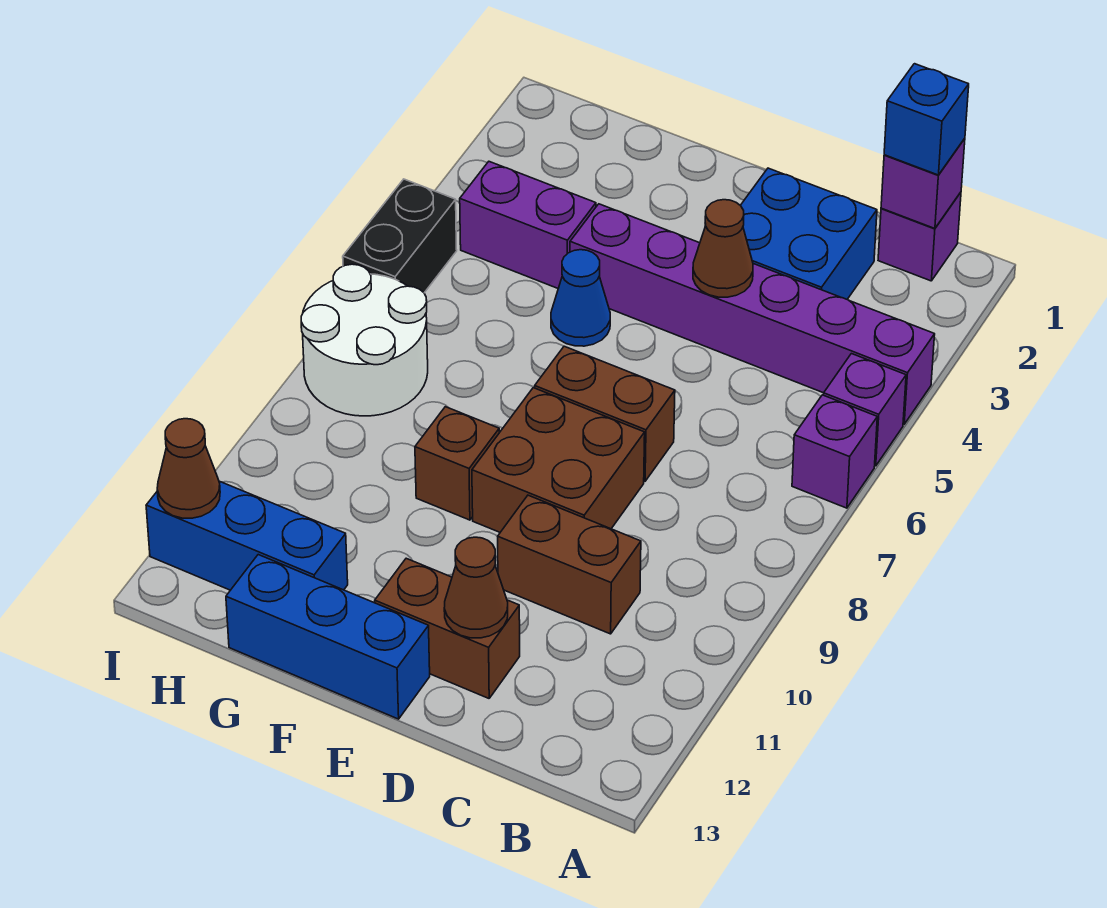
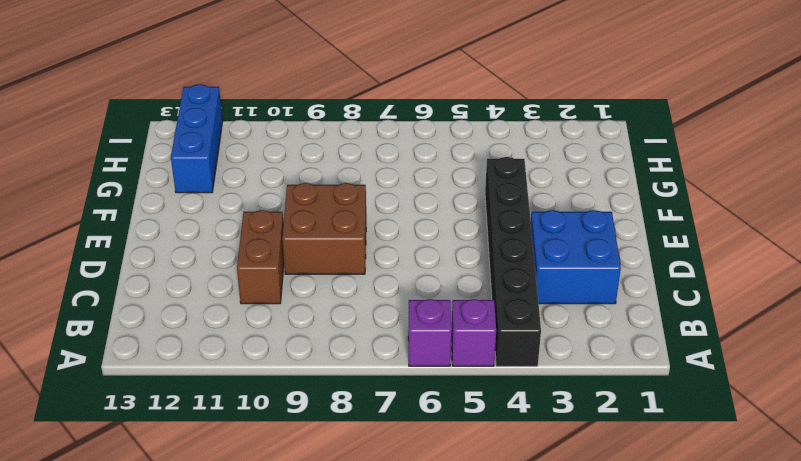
black brick A4:F4 level 1 -> purple brick A4:F4 level 1
none -> purple brick B1 level 1
none -> brown brick D7:E7 level 1
none -> brown brick D12:E12 level 1

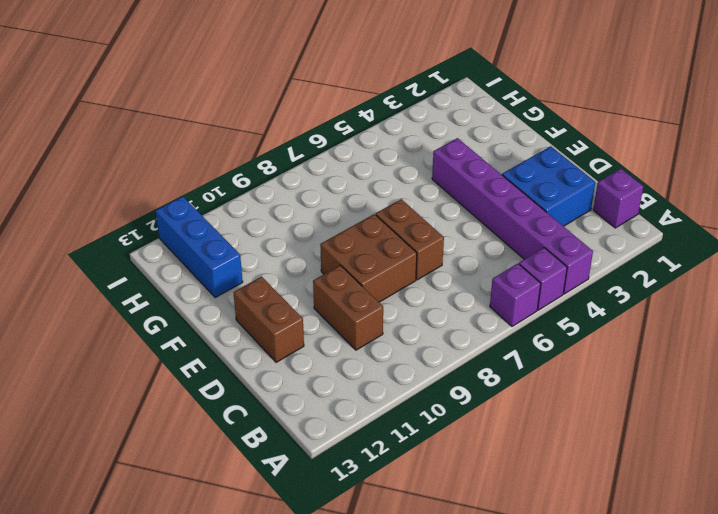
none -> blue brick E13:G13 level 1
none -> blue cone F5 level 1
none -> brown brick F9 level 1

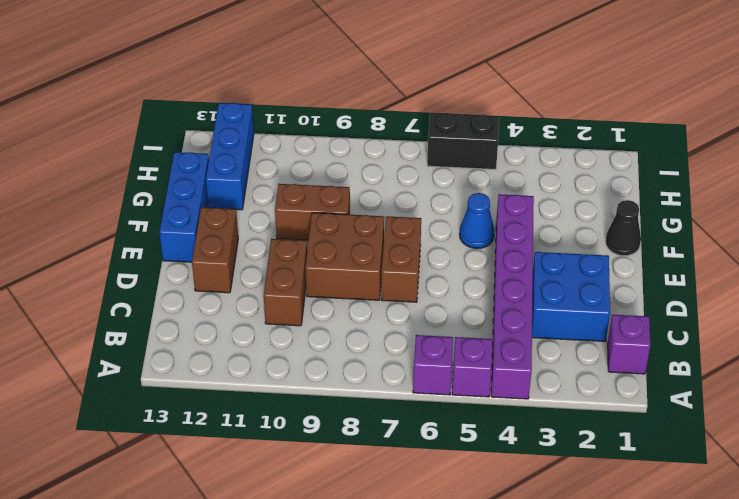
black cone F1 level 1 -> none
brown brick F9:F10 level 1 -> brown brick F9 level 1
none -> purple brick G4:H4 level 1
none -> white round brick H7:I8 level 1
none -> purple brick B1 level 2

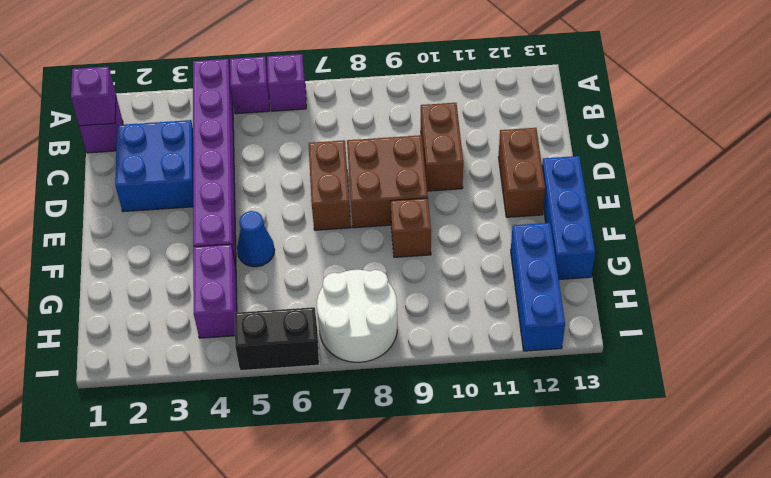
none -> brown cone D4 level 2
none -> brown cone D12 level 2
none -> brown cone I12 level 2

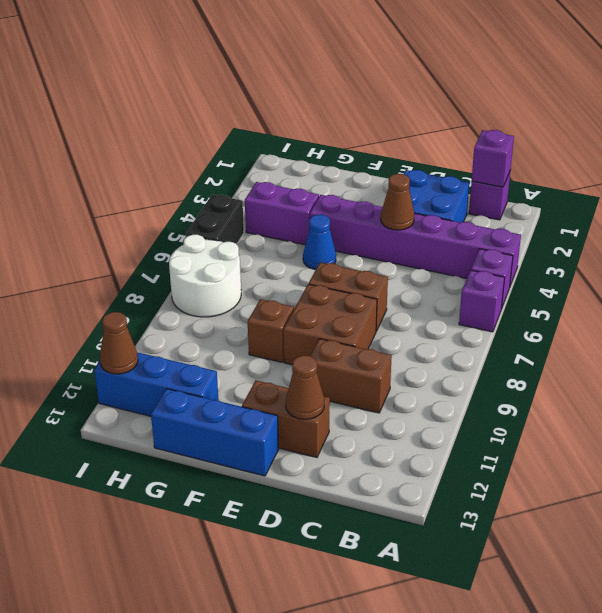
none -> blue brick B1 level 3

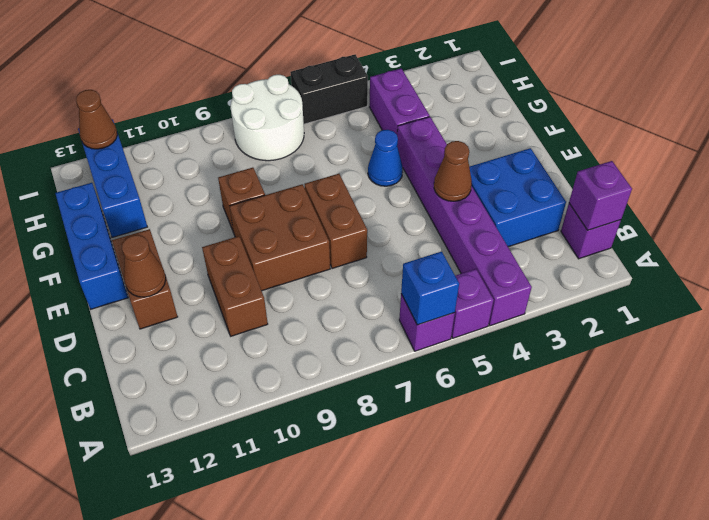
blue brick A6 level 2 -> blue brick B1 level 3

